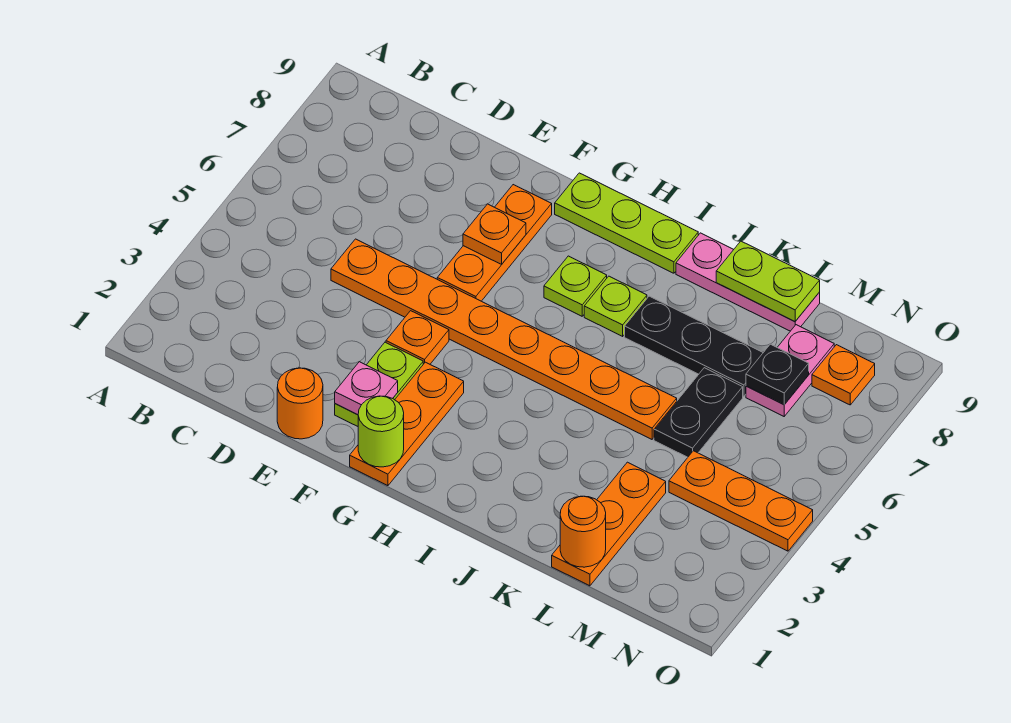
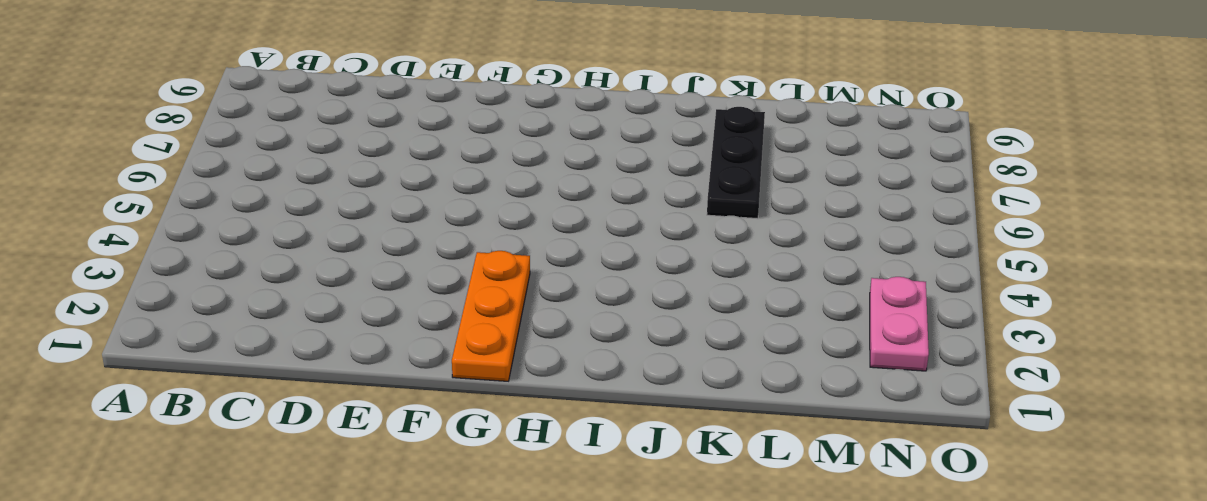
black plate K6:K8 level 1 -> black plate J7:L7 level 1
pink plate N2:N3 level 1 -> pink plate M7:M8 level 1
none -> orange plate D5:K5 level 1
none -> orange round brick E1 level 1
none -> lime plate F2:F3 level 1

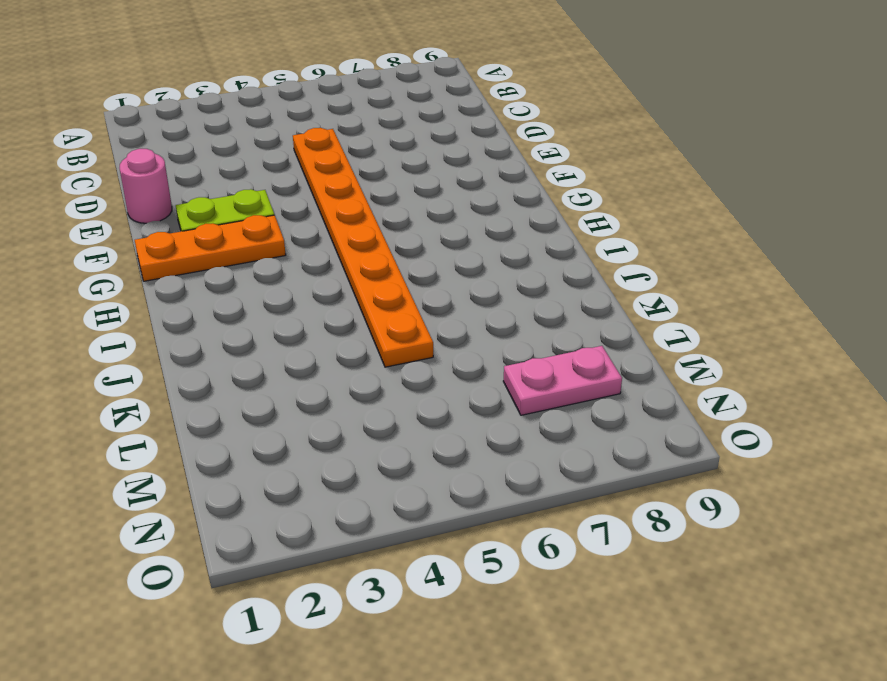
pink round brick E1 level 1 -> orange round brick E1 level 1
none -> orange plate F4 level 1
none -> orange plate F6:F8 level 1
none -> lime plate G9:I9 level 1

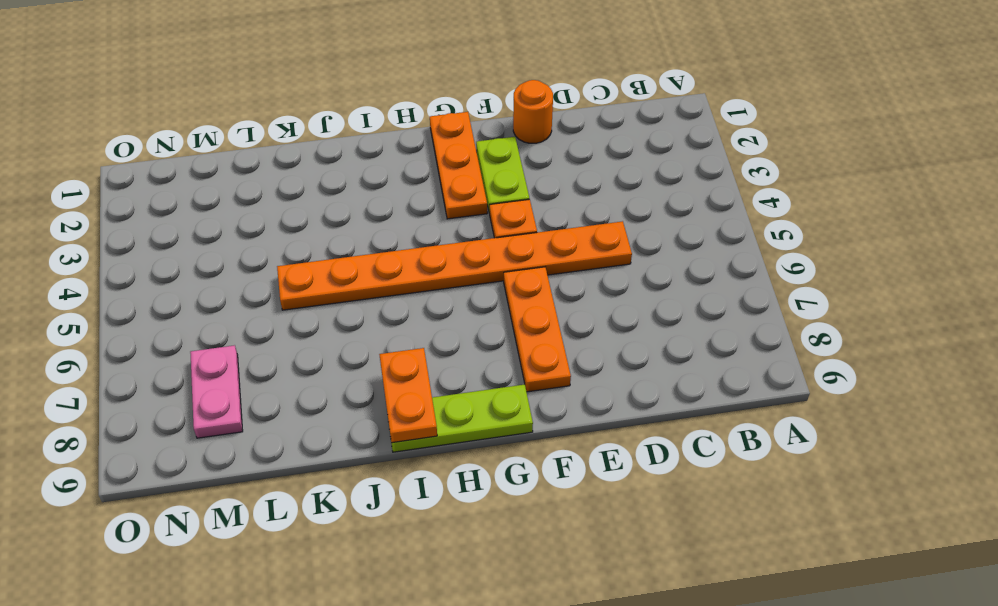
orange plate I8:I9 level 2 -> none
none -> lime plate H7 level 1
none -> lime plate I7 level 1
none -> black plate J7:L7 level 1

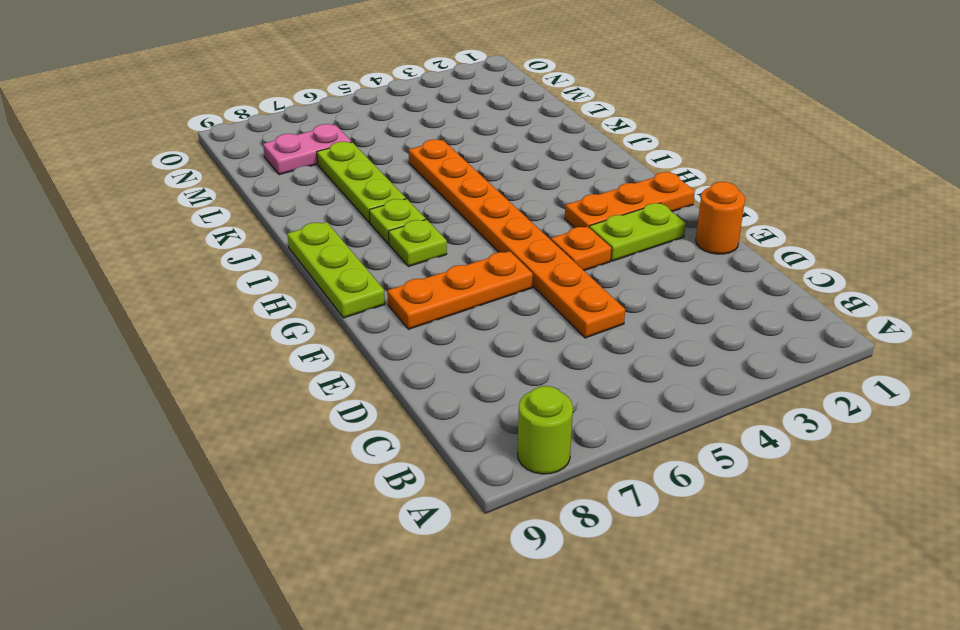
lime round brick A8 level 1 -> lime round brick G1 level 2
lime plate J7:L7 level 1 -> black plate J7:L7 level 1
none -> pink plate J9:L9 level 1
none -> orange plate L1:L3 level 1
none -> black plate L5:L6 level 1

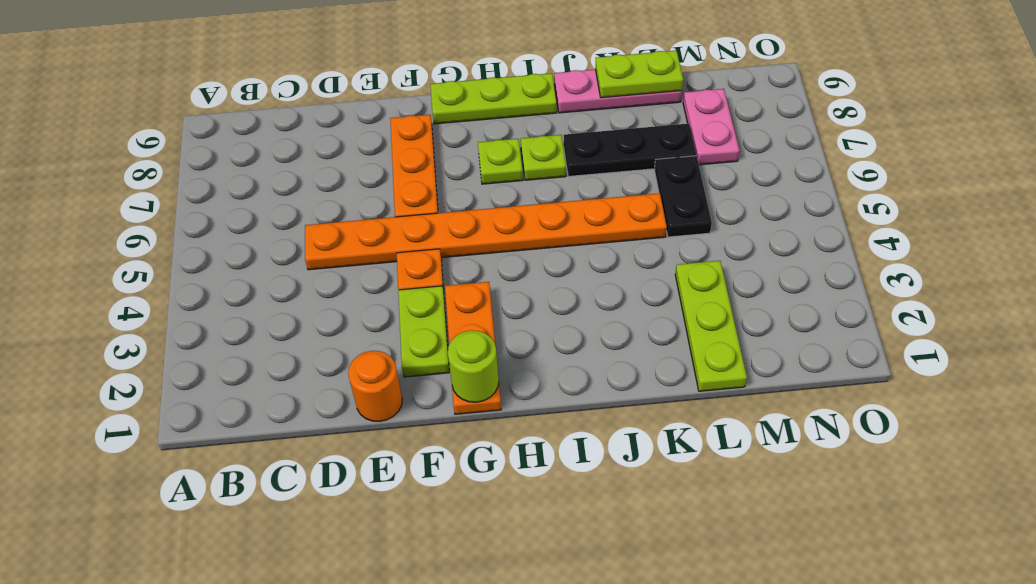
lime plate L1:L3 level 1 -> orange plate L1:L3 level 1
none -> orange plate M4:O4 level 1
none -> orange plate N8 level 1
none -> pink plate F2 level 2

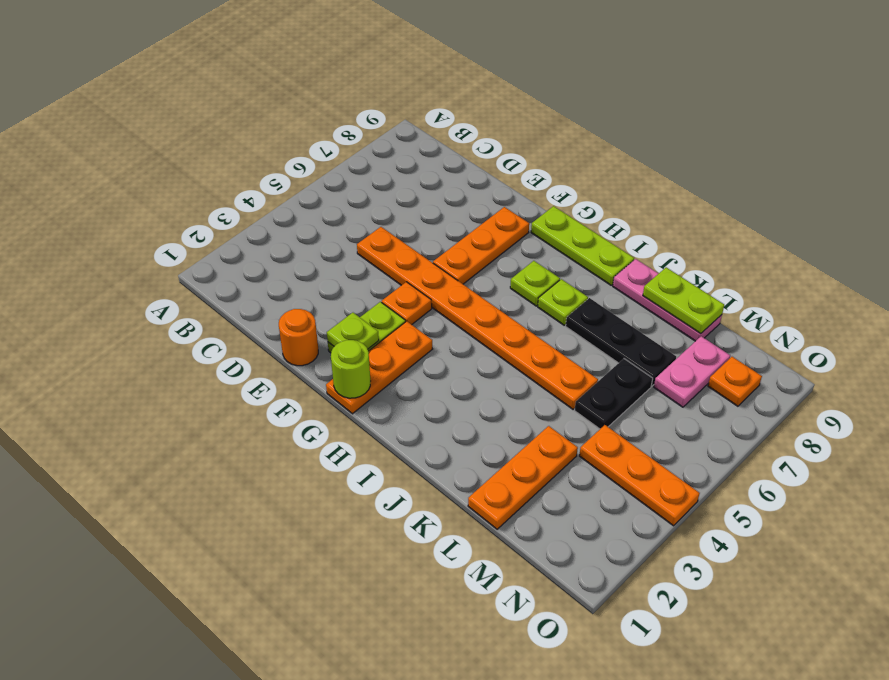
lime plate F2 level 2 -> pink plate F2 level 2
none -> orange plate F7 level 2
none -> orange round brick L1 level 2
none -> black plate M7 level 2

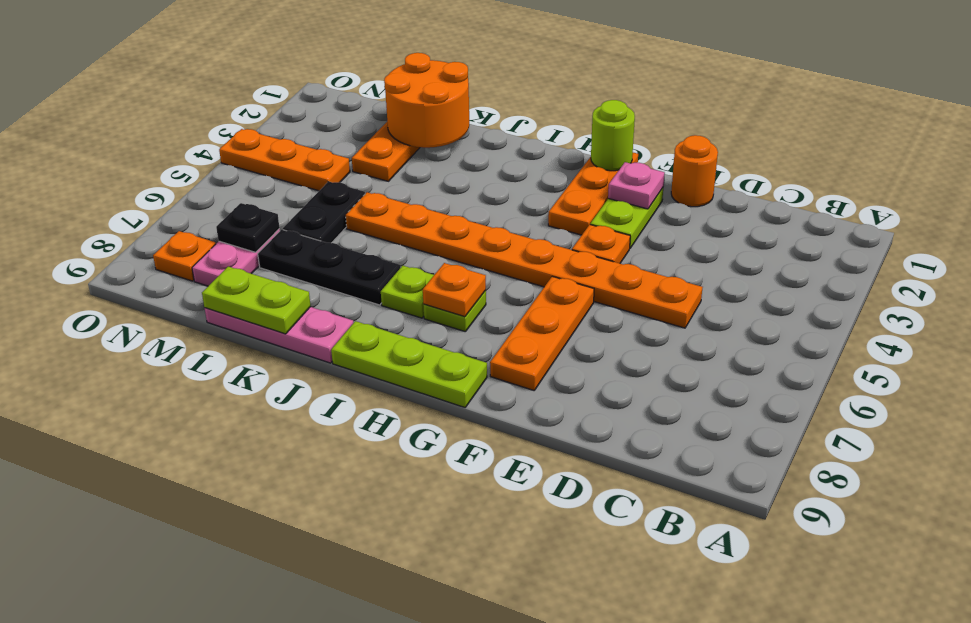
orange plate H7 level 2 -> orange plate F7 level 2
orange round brick K1:L2 level 2 -> orange round brick L1 level 2

